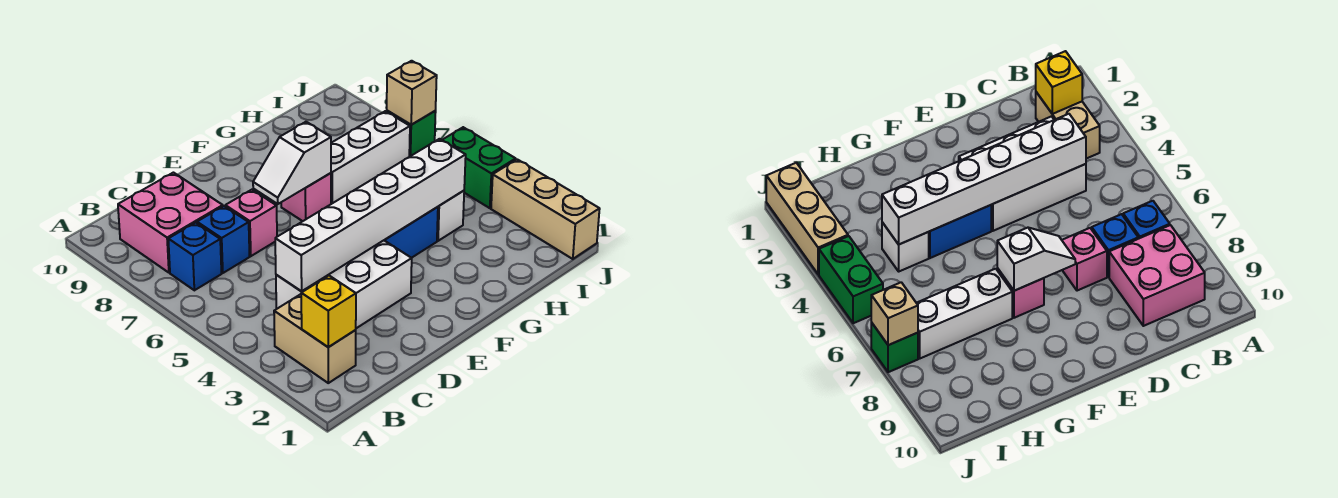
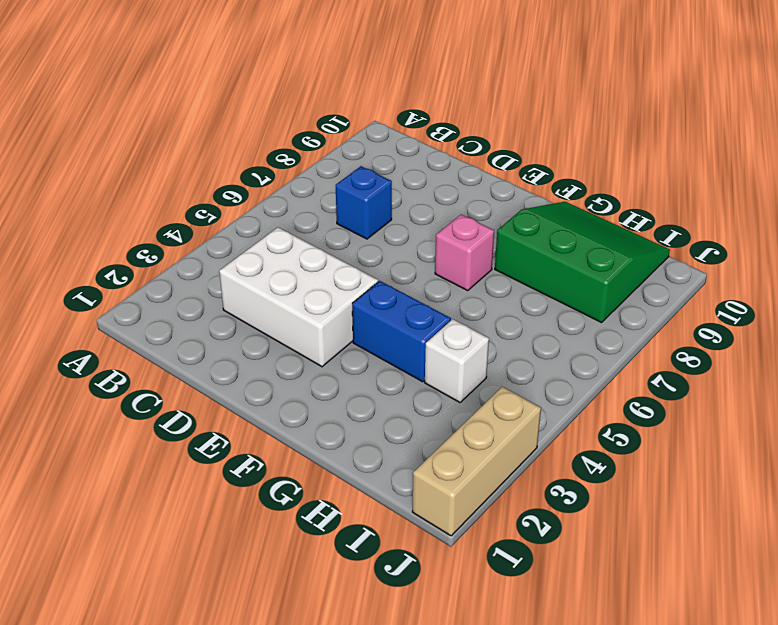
green slope G8:I10 level 1 top 8 -> none
none -> tan brick B2:B3 level 1
none -> blue brick B7 level 1
none -> pink brick B8:C9 level 1

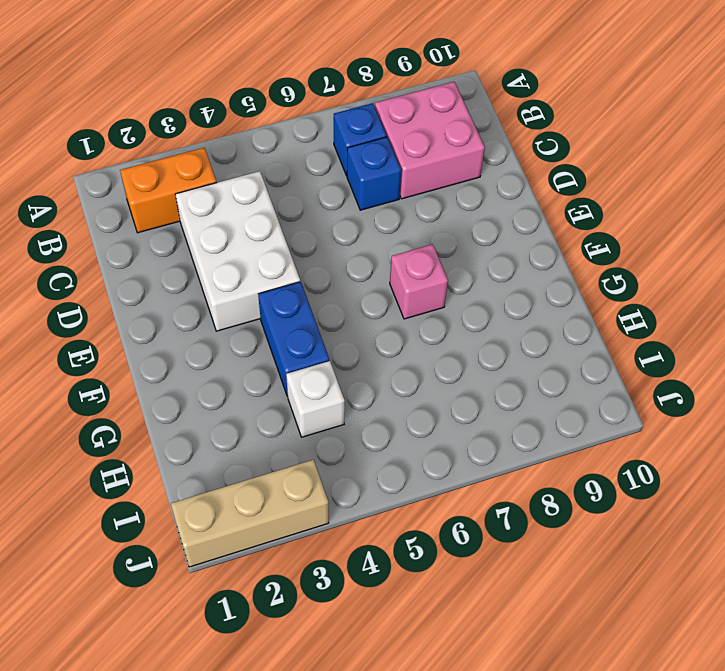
orange brick B2:B3 level 1 -> tan brick B2:B3 level 1
none -> pink brick D7 level 1
none -> white brick G7:I7 level 1
none -> green brick J4:J5 level 1

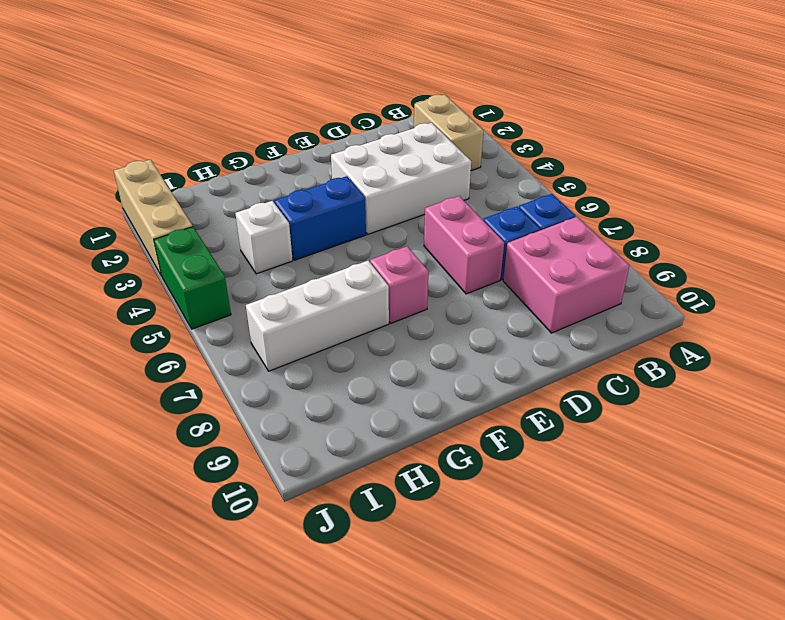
pink brick D6:D7 level 1 -> pink brick D7 level 1
none -> green brick J7 level 1
none -> yellow brick B2 level 2
none -> white brick C4:H4 level 2

